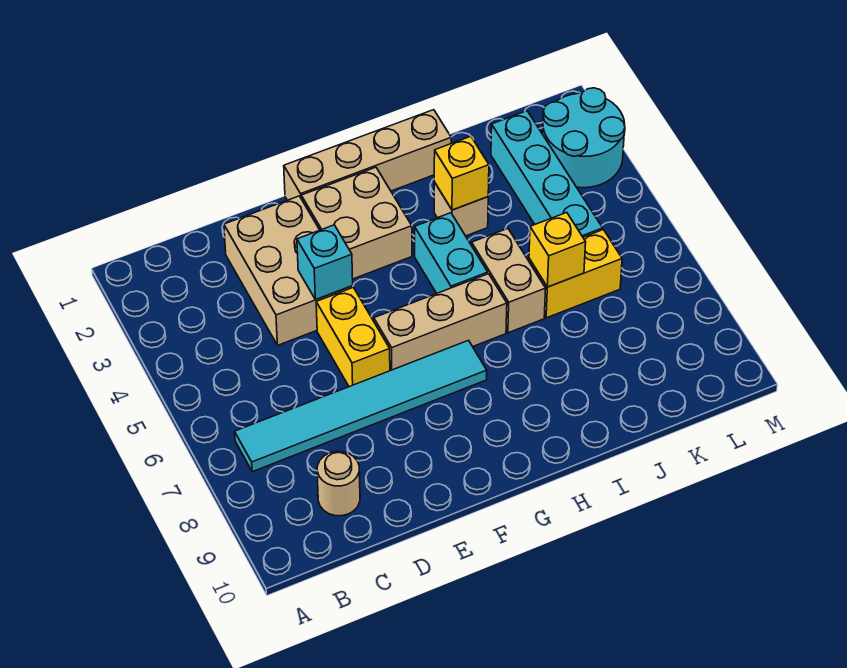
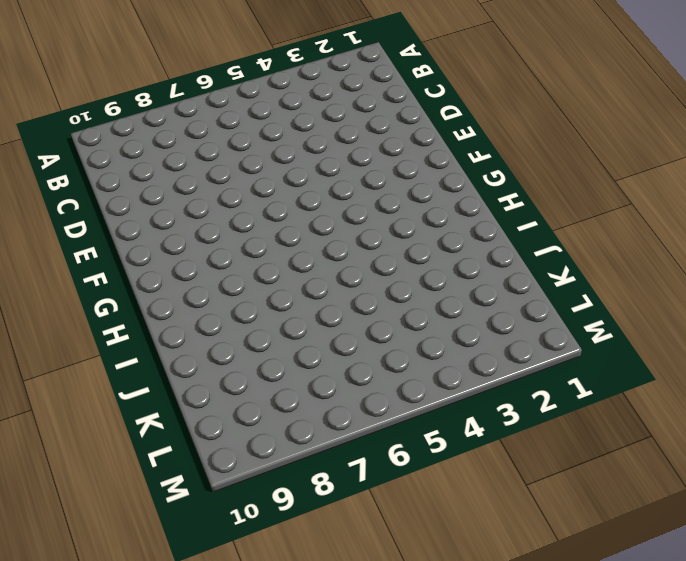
none -> cyan tile B7:G7 level 1
none -> tan round brick C9 level 1
none -> tan brick D2:E4 level 1

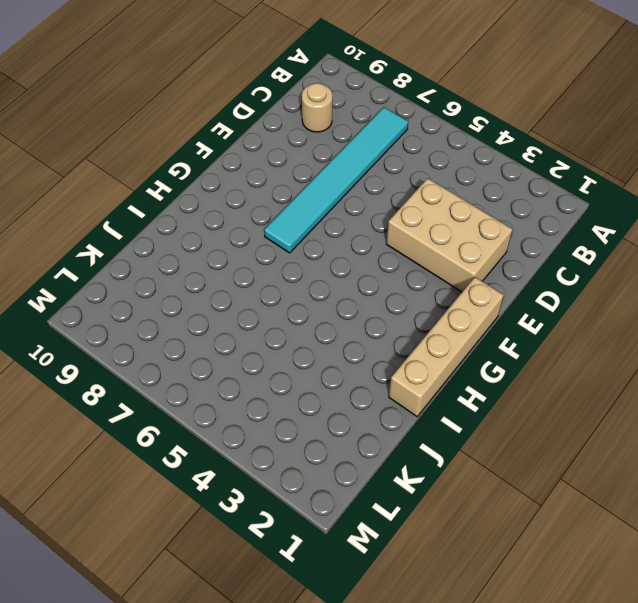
none -> yellow brick E5:E6 level 1
none -> tan brick F2:G3 level 1
none -> tan brick F6:H6 level 1

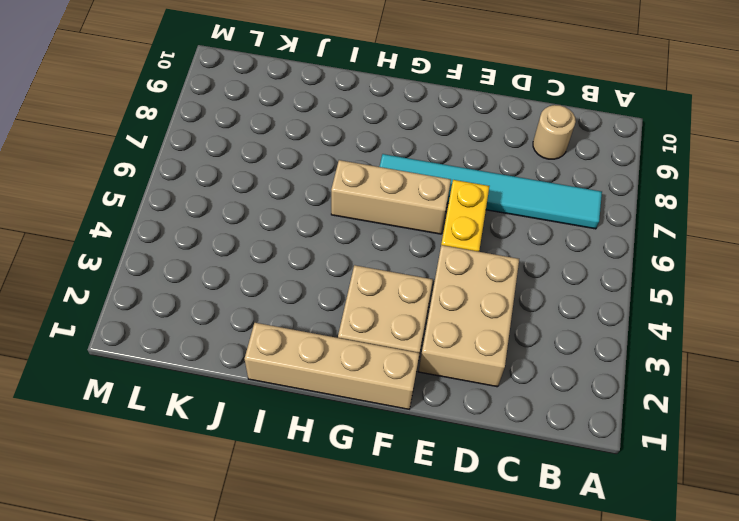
none -> cyan brick H4:H5 level 1
none -> tan brick I3 level 1
none -> tan brick I5:I6 level 1

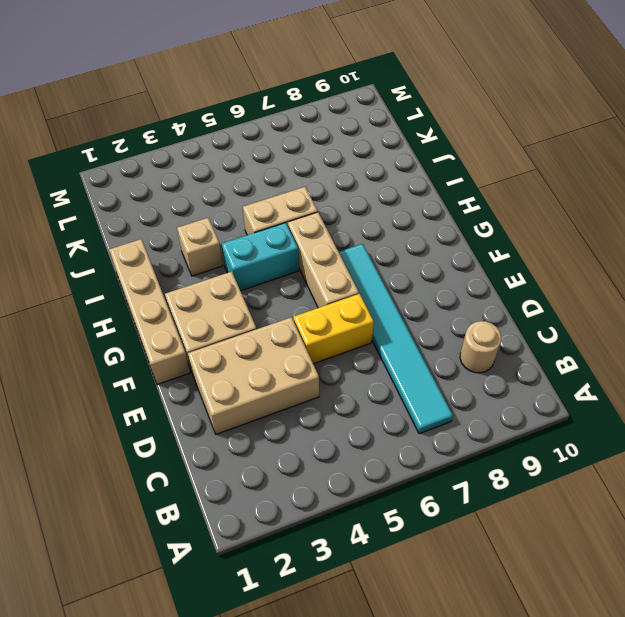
none -> yellow brick J6:K6 level 1
none -> cyan brick K2:K5 level 1
none -> cyan round brick L2:M3 level 1

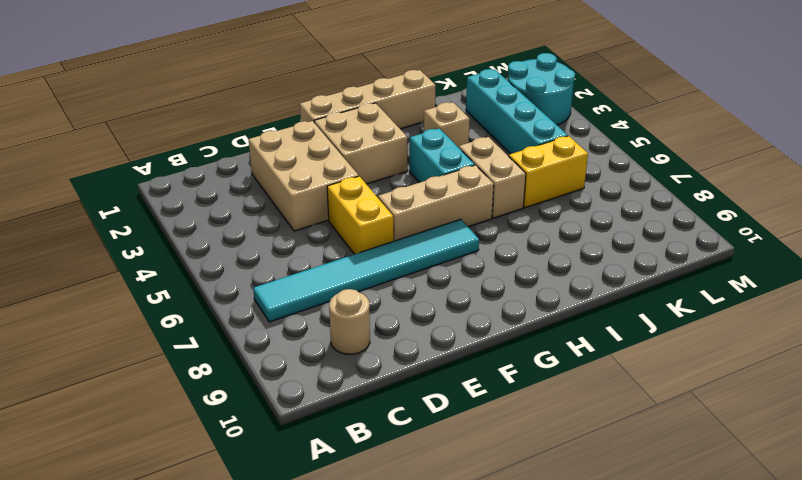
none -> cyan brick E4 level 2
none -> yellow brick I3 level 2
none -> yellow brick J6 level 2

